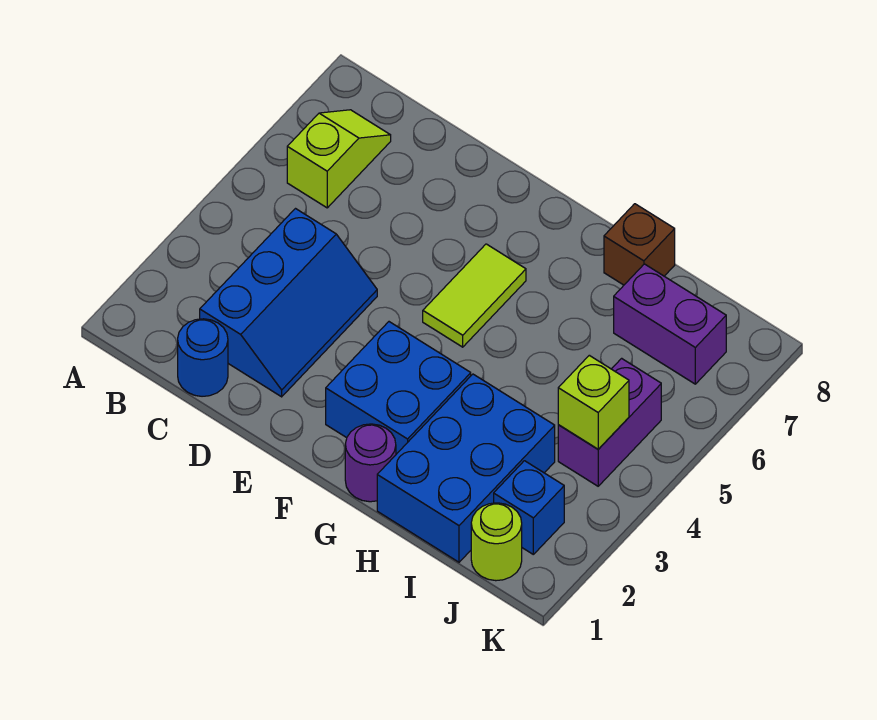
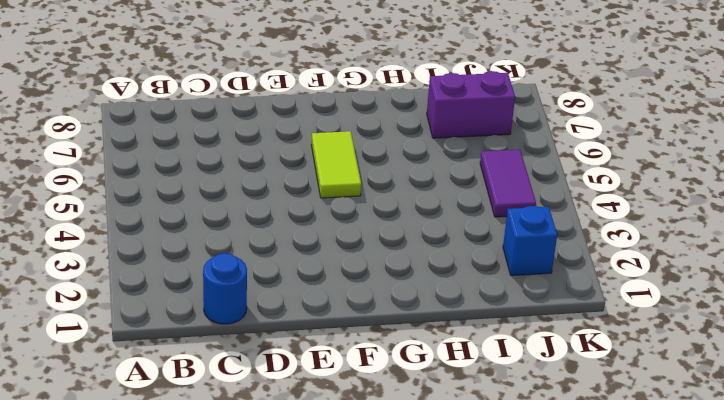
purple tile J4:J5 level 1 -> purple brick J4:J5 level 1
none -> lime slope B6:B7 level 1 top 6
none -> blue slope C2:D4 level 1 top C
none -> blue brick F2:G3 level 1

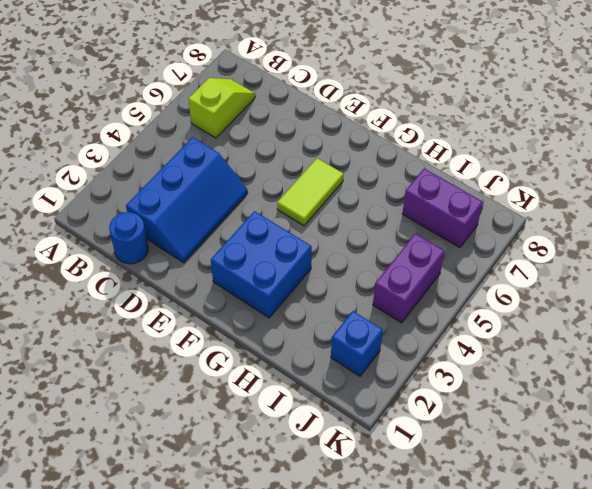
none -> purple round brick G1 level 1
none -> blue brick H1:I3 level 1
none -> brown brick H8 level 1

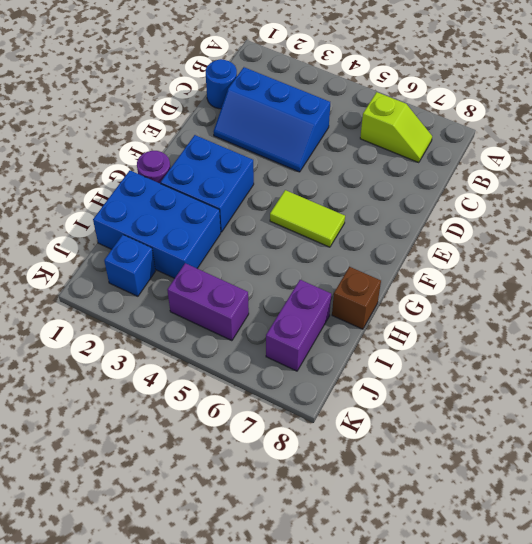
none -> lime round brick J1 level 1
none -> lime brick J4 level 2

